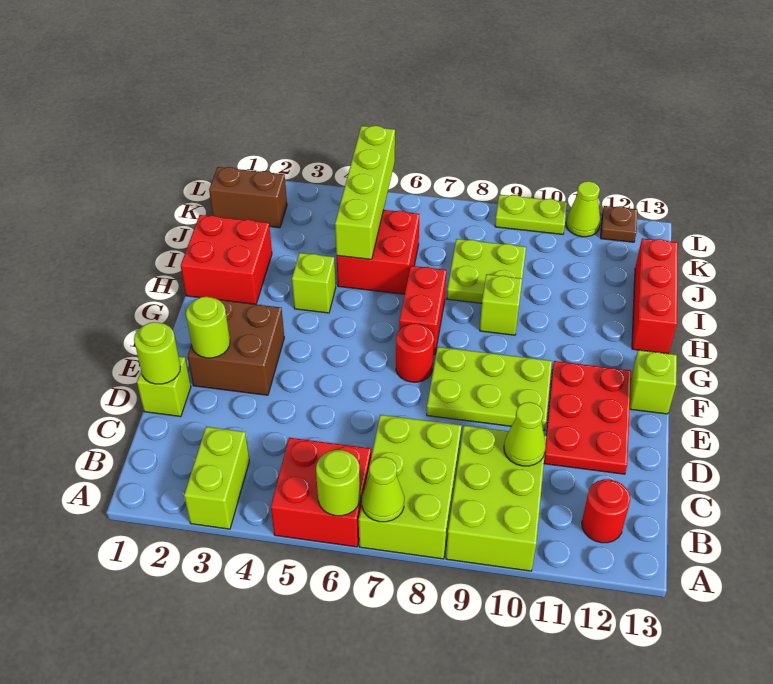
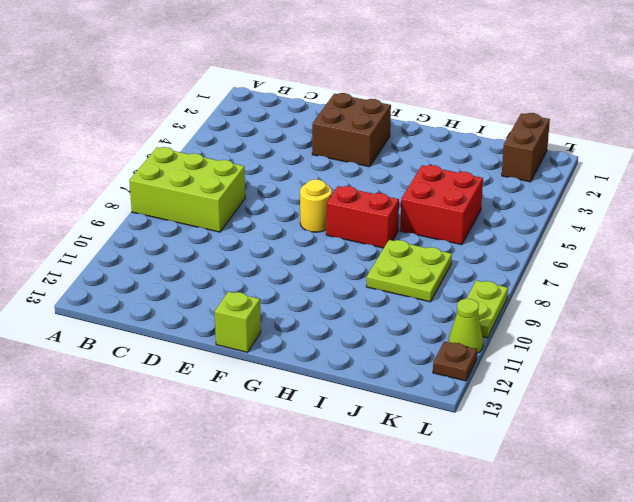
yellow round brick F7 level 1 -> red round brick F7 level 1
none -> lime brick A3:B3 level 1
none -> red brick A5:B6 level 1
none -> lime brick A9:C10 level 1

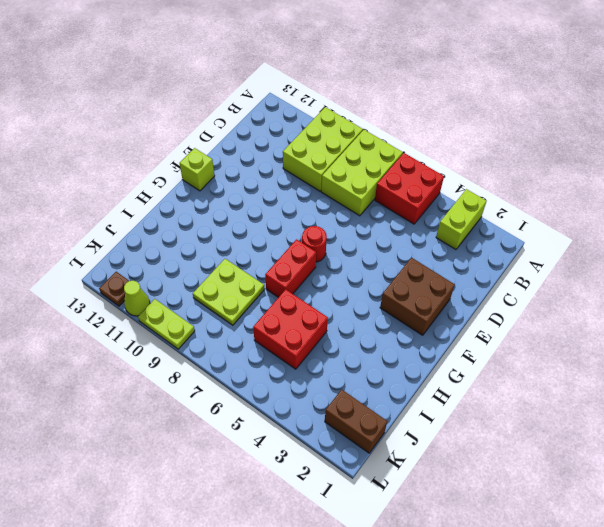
none -> red round brick B12 level 1
none -> lime brick D1 level 1
none -> red plate D11:F12 level 1

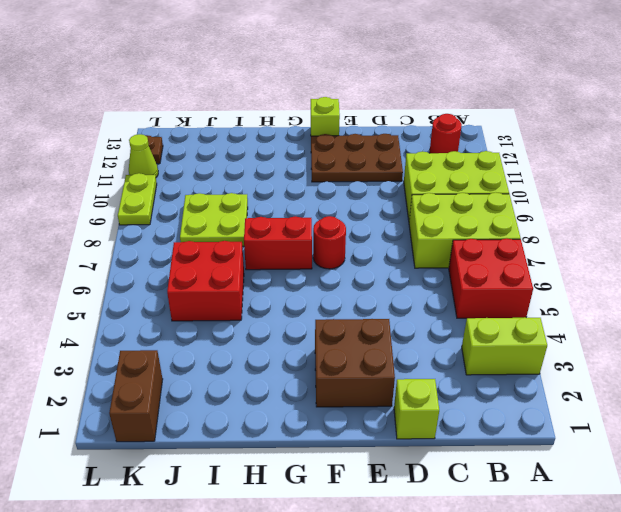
brown plate D11:F12 level 1 -> red plate D11:F12 level 1
none -> lime plate E8:F10 level 1
none -> red brick H1:I2 level 1
none -> lime brick H4 level 1

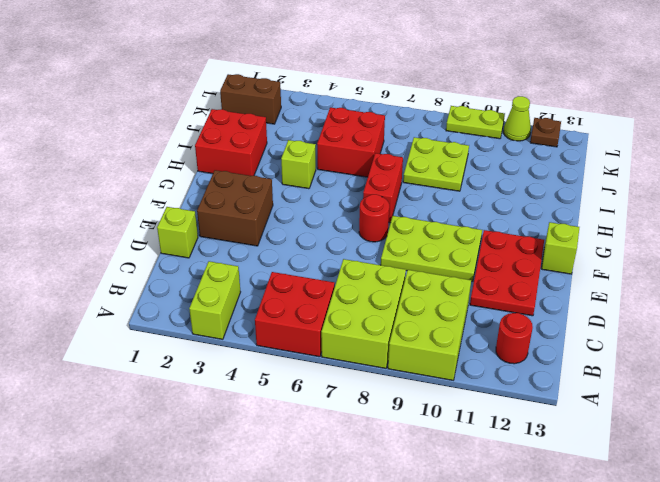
none -> lime brick H9 level 1
none -> red brick H13:J13 level 1
none -> lime round brick A6 level 2

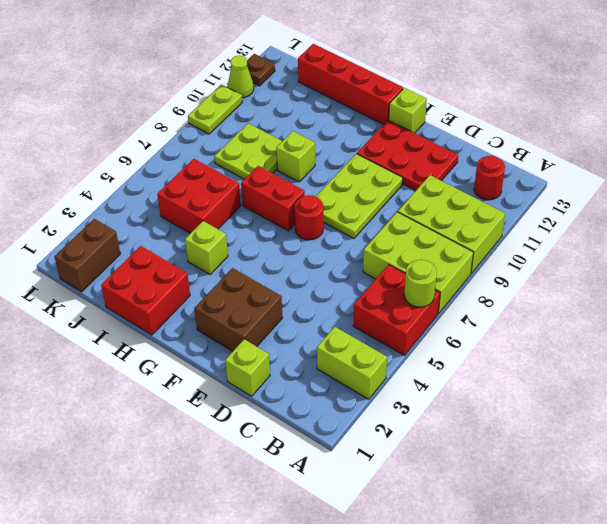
red brick G13:J13 level 1 -> red brick H13:J13 level 1
none -> lime cone A7 level 2
none -> lime cone C10 level 2
none -> lime round brick D1 level 2

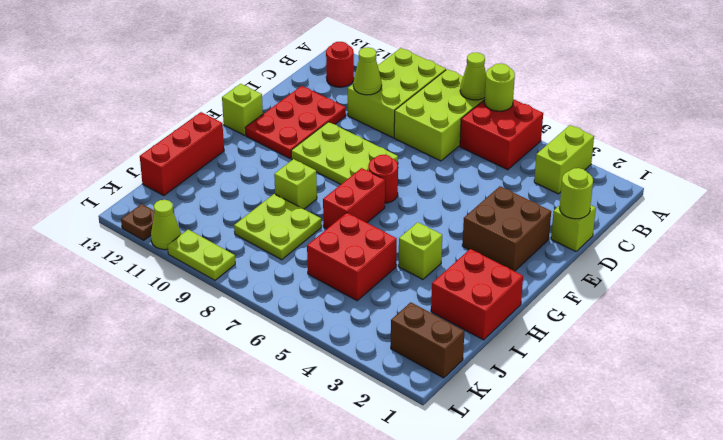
none -> lime round brick E2 level 2
none -> lime brick I5:L5 level 2

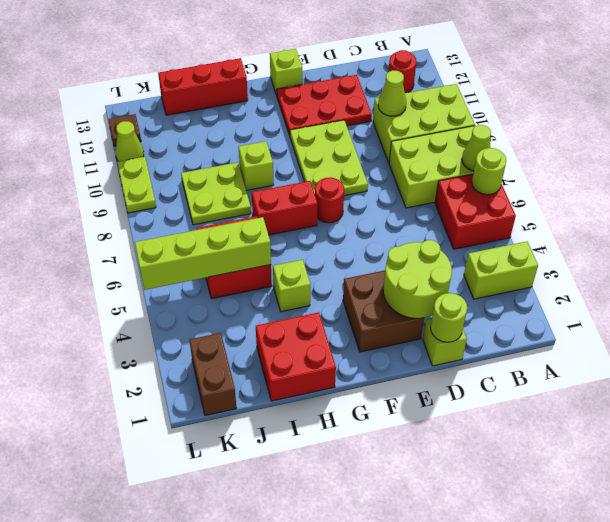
lime round brick D2:E3 level 2 -> lime round brick E2 level 2

